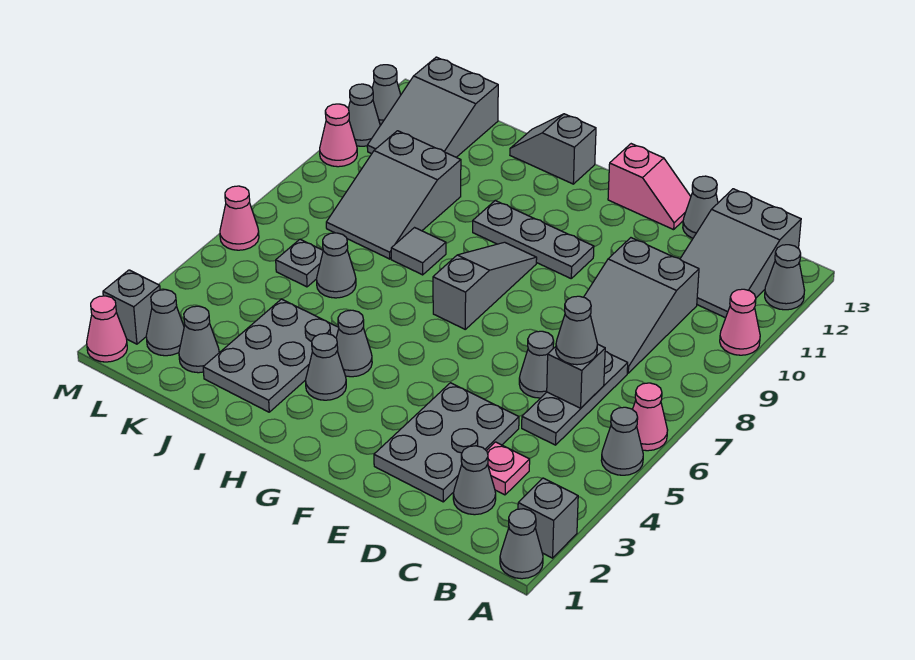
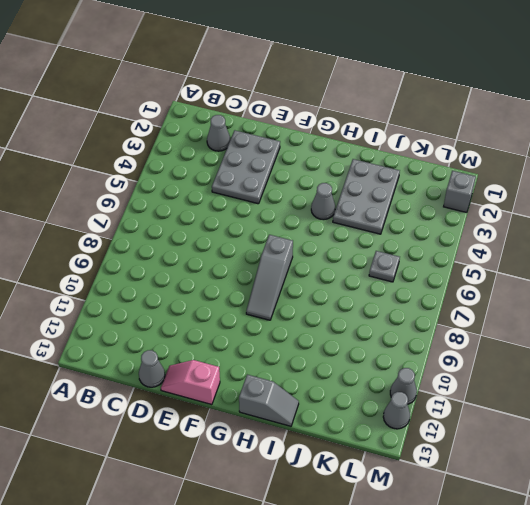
none -> grey cone A1 level 1
none -> grey brick A2 level 1
none -> grey cone A5 level 1
none -> pink cone A6 level 1

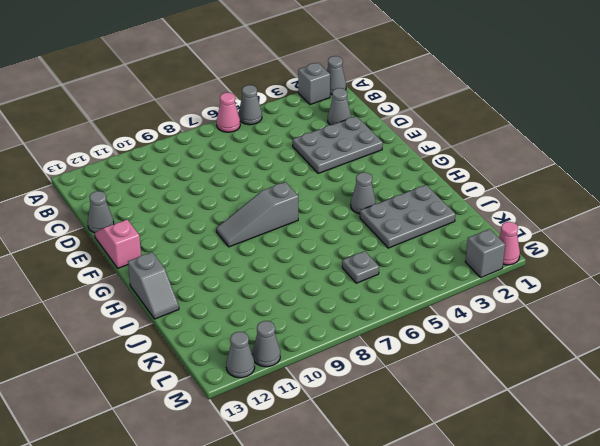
none -> pink cone A10 level 1
none -> grey cone A12 level 1
none -> grey slope B11:C13 level 1 top 13
none -> pink plate C3 level 1

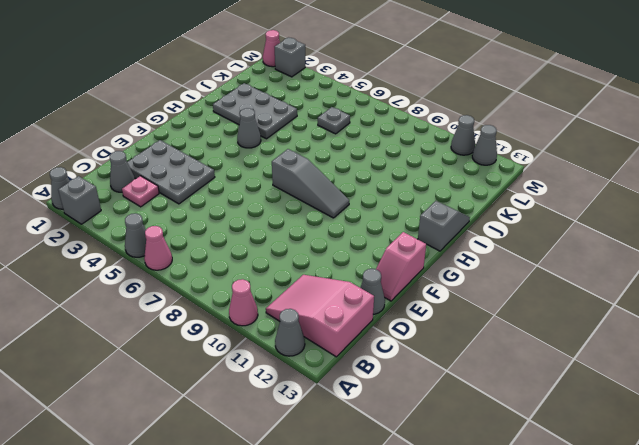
pink slope B11:C13 level 1 top 13 -> grey slope B11:C13 level 1 top 13
none -> grey plate C5:C7 level 1
none -> grey slope C8:D10 level 1 top 10
none -> grey cone D6 level 1
none -> grey plate F10:H10 level 1

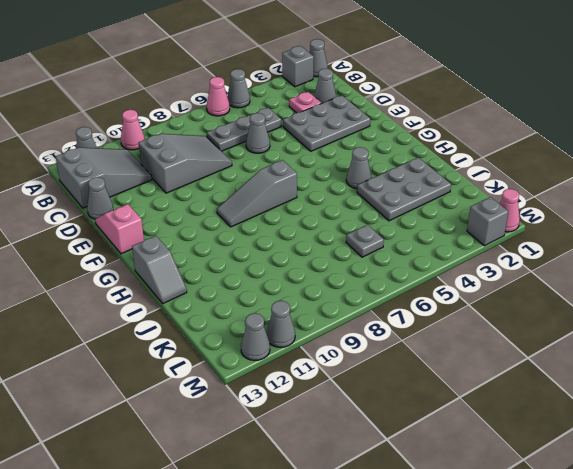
none -> grey plate F10:H10 level 1
none -> grey cone H3 level 1
none -> grey tile I8 level 1
none -> grey cone J6 level 1

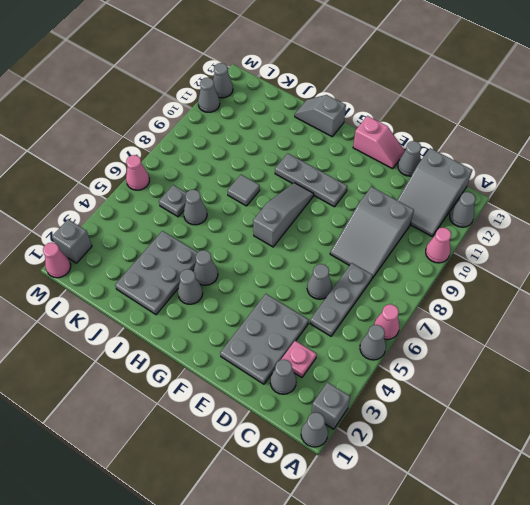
none -> grey slope J8:K10 level 1 top 10
none -> grey cone K2 level 1
none -> grey slope K11:L13 level 1 top 13
none -> grey cone L2 level 1

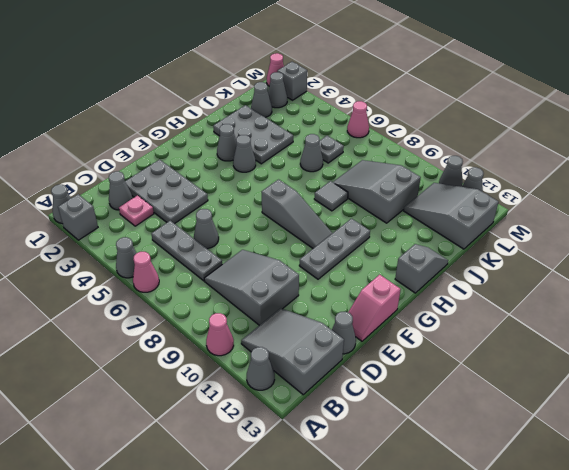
none -> pink cone M10 level 1
none -> grey brick C6 level 2
none -> grey cone C6 level 3

